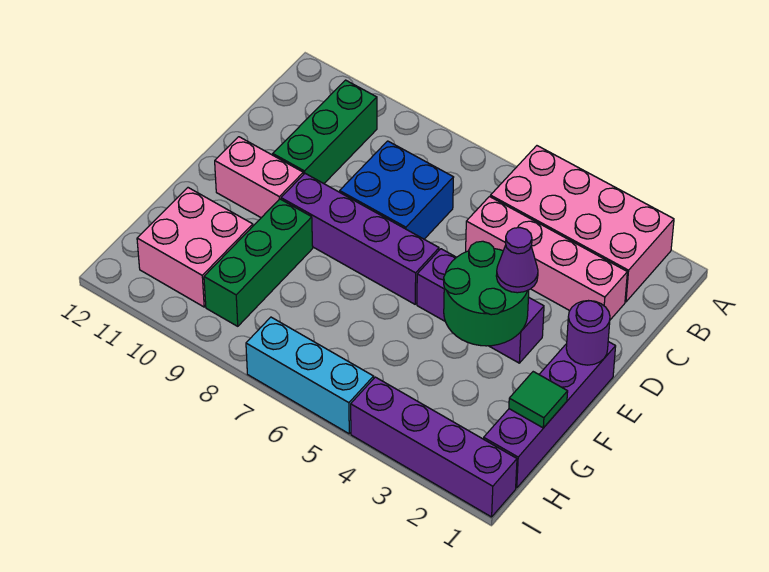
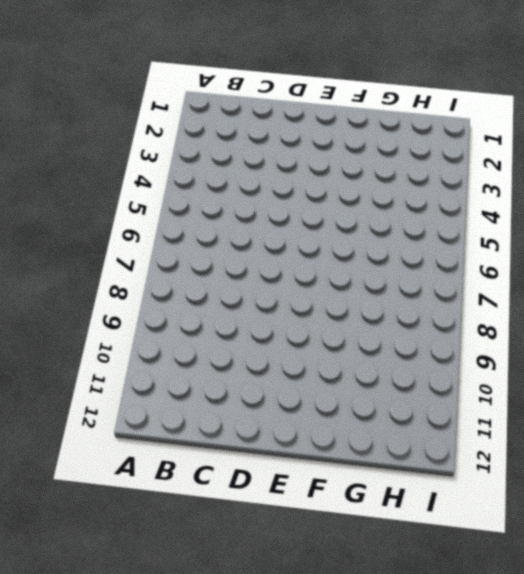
none -> pink brick A2:B5 level 1
none -> green brick B10:D10 level 1
none -> pink brick C2:C5 level 1

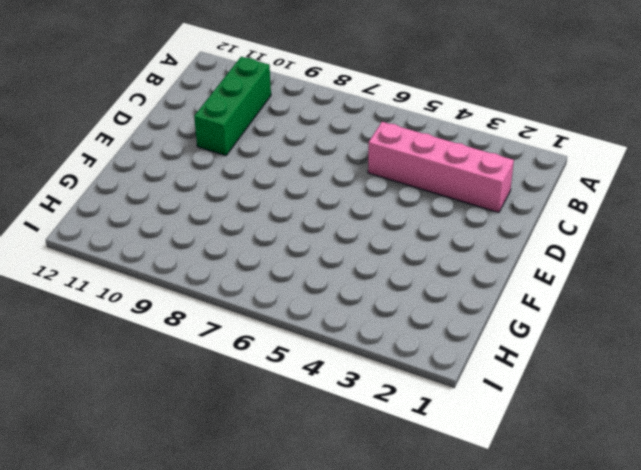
none -> pink brick A2:B5 level 1
none -> blue brick C7:D8 level 1
none -> purple brick E1:H1 level 1

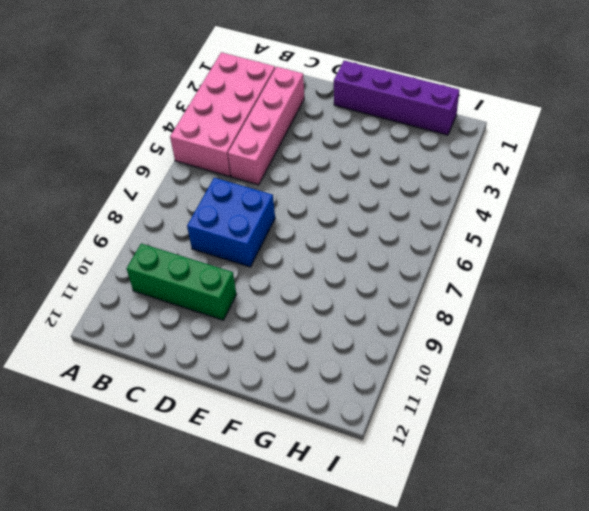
none -> purple brick E3:E5 level 1
none -> purple brick E6:E9 level 1
none -> pink brick E10:E11 level 1

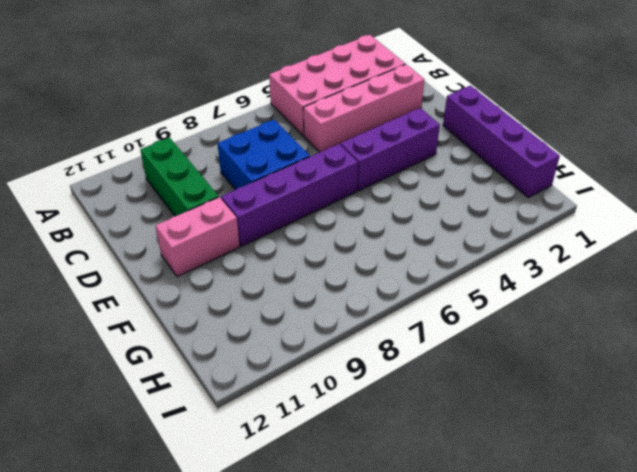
none -> green brick F9:H9 level 1
none -> pink brick G10:H11 level 1
none -> purple brick I1:I4 level 1

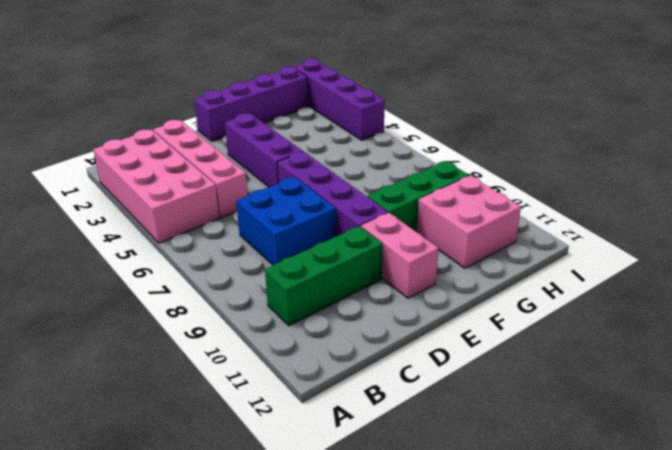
none -> cyan brick I5:I7 level 1
none -> purple round brick E1 level 2
none -> green round brick E3:F4 level 2

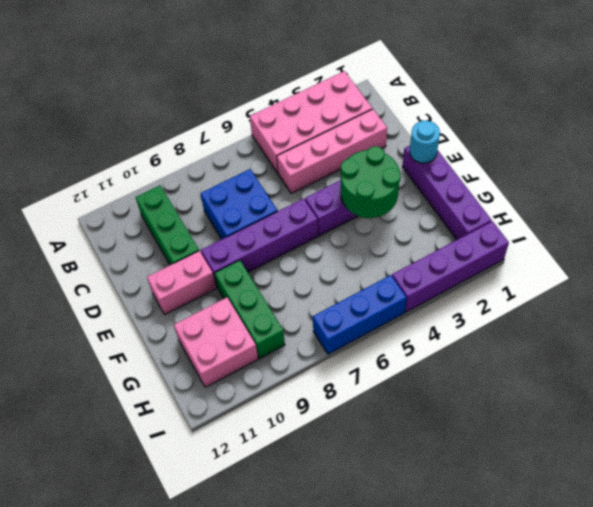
cyan round brick E1 level 2 -> purple round brick E1 level 2
blue brick I5:I7 level 1 -> cyan brick I5:I7 level 1
none -> green tile G1 level 2
none -> purple cone E3 level 3

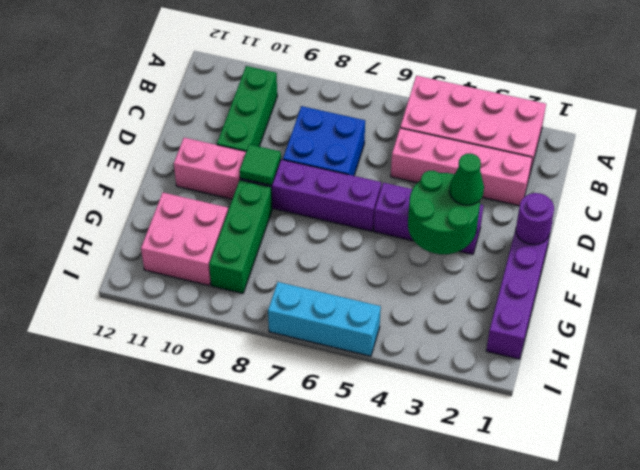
green cone E3 level 3 -> purple cone E3 level 3
green tile E9 level 2 -> green tile G1 level 2
none -> purple brick I1:I4 level 1

